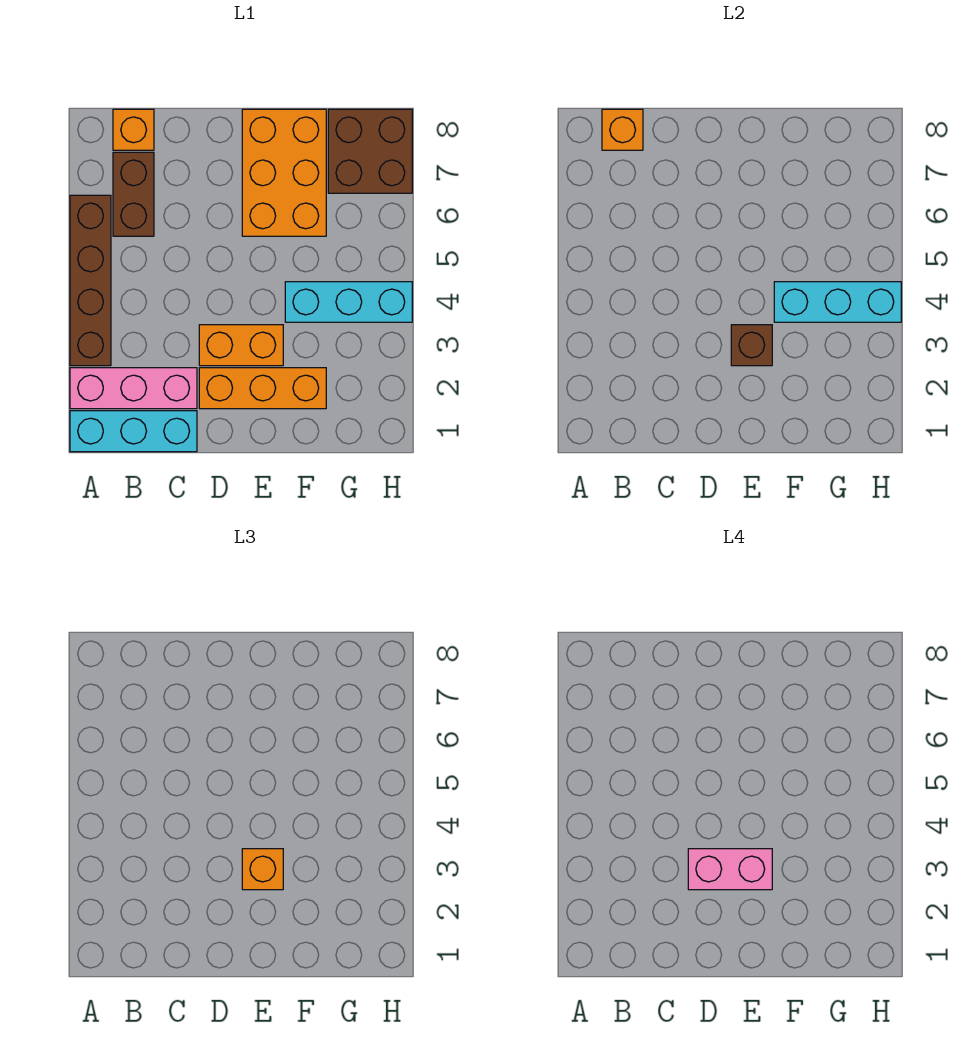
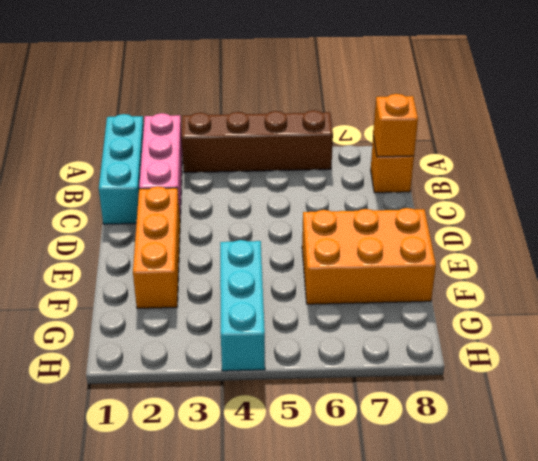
none -> brown brick B6:B7 level 1
none -> orange brick D3:E3 level 1
none -> brown brick G7:H8 level 1

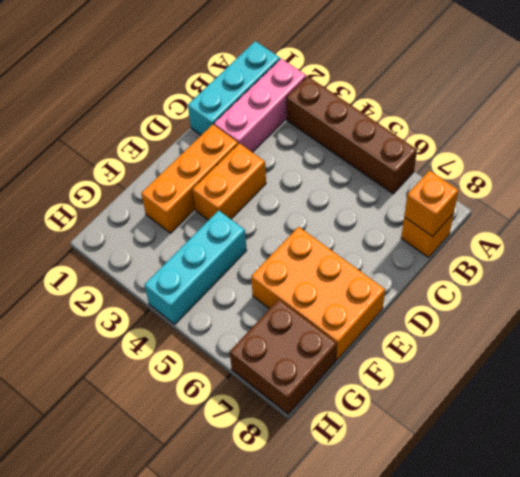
none -> brown brick B6:B7 level 1
none -> brown brick E3 level 2
none -> cyan brick F4:H4 level 2

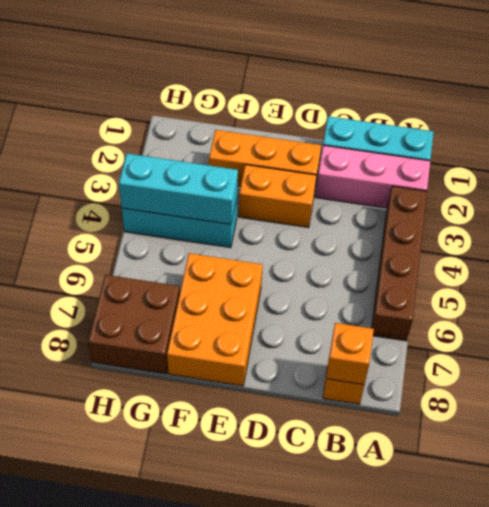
none -> brown brick B6:B7 level 1
none -> brown brick E3 level 2
none -> orange brick E3 level 3

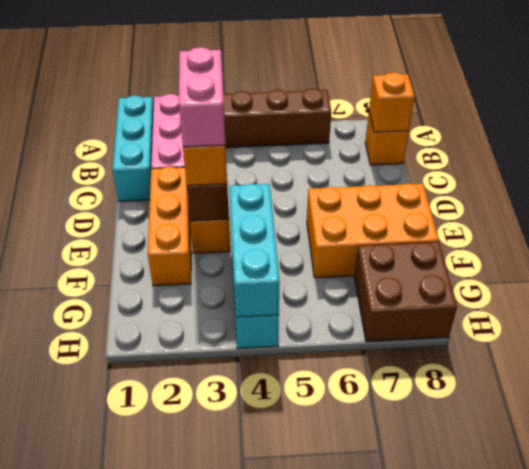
none -> brown brick B6:B7 level 1

